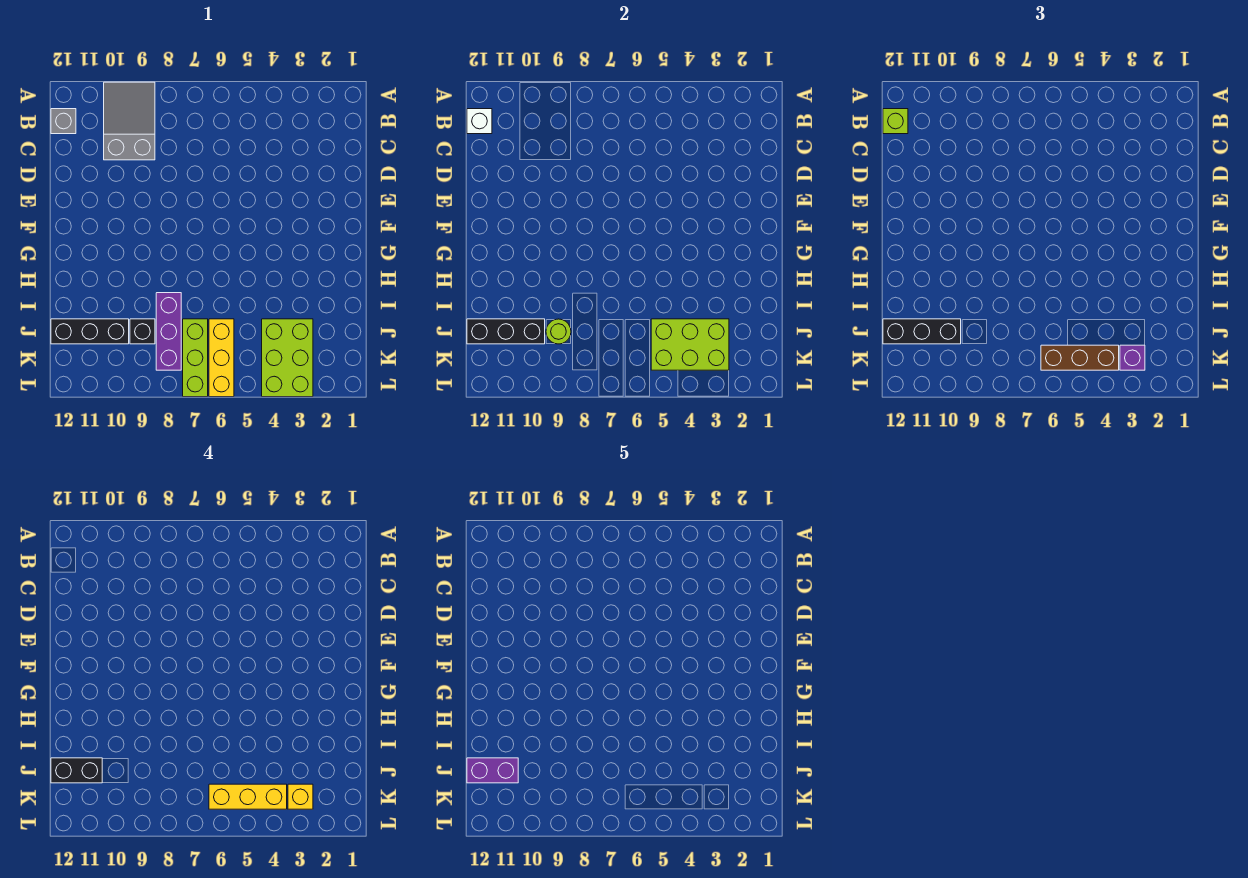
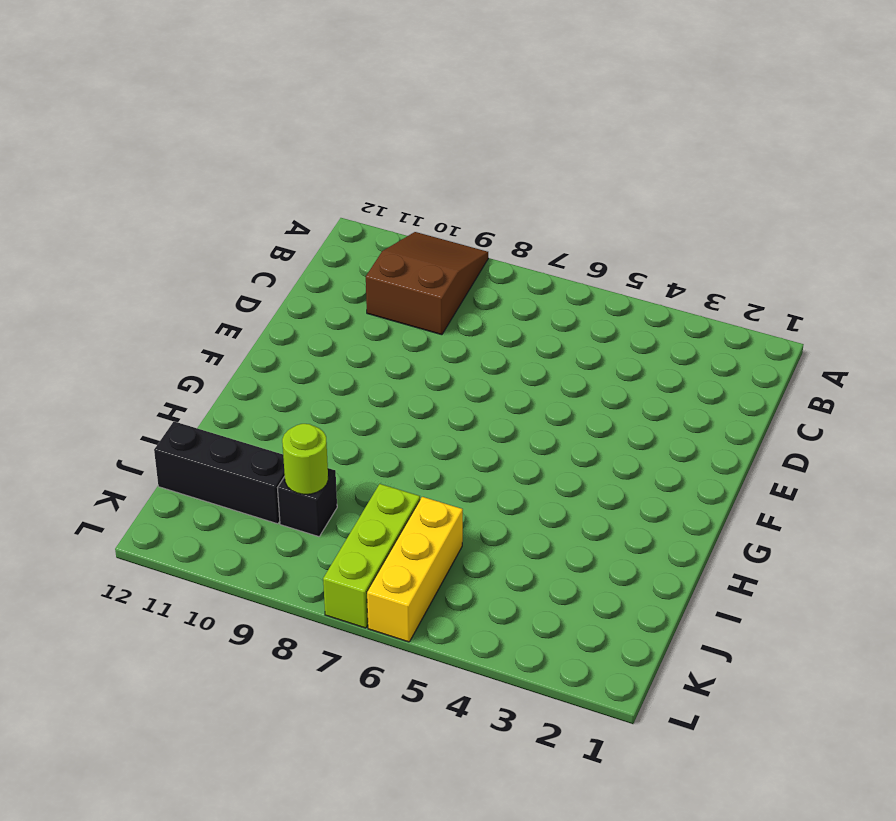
brown slope A9:C10 level 1 top C -> grey slope A9:C10 level 1 top C
none -> grey brick B12 level 1
none -> purple brick I8:K8 level 1
none -> lime brick J3:L4 level 1

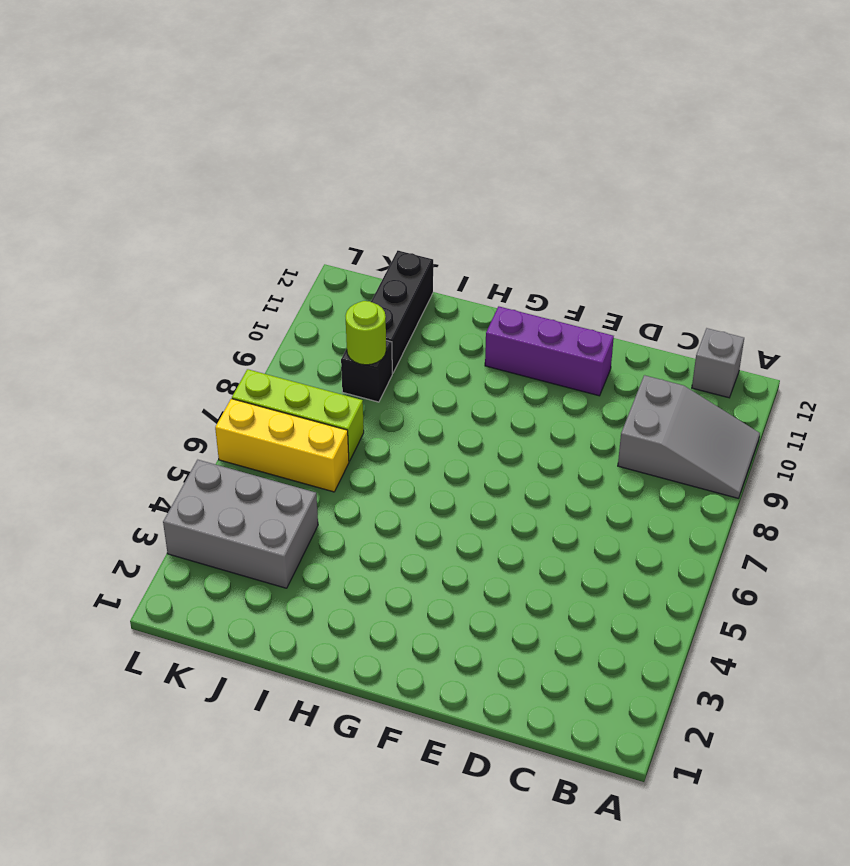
purple brick E11:G11 level 1 -> purple brick I8:K8 level 1
grey brick J3:L4 level 1 -> lime brick J3:L4 level 1
none -> white brick B12 level 2
none -> lime brick J3:K5 level 2
none -> black brick J10:J12 level 2

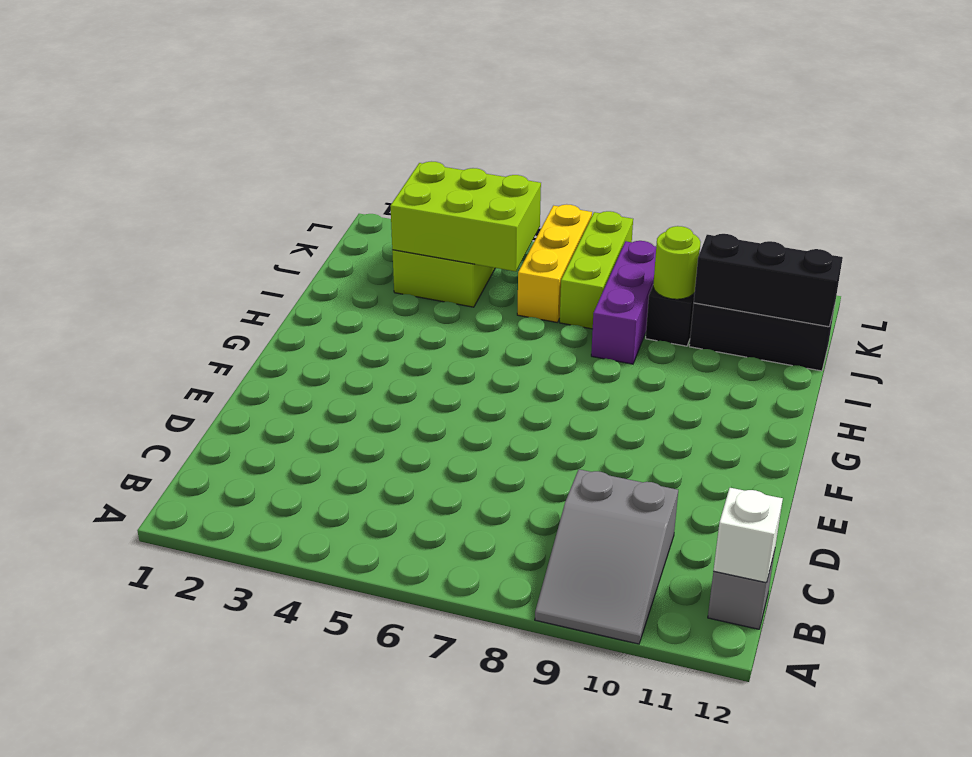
none -> lime brick B12 level 3
none -> black brick J10:J12 level 3
none -> purple brick K3 level 3

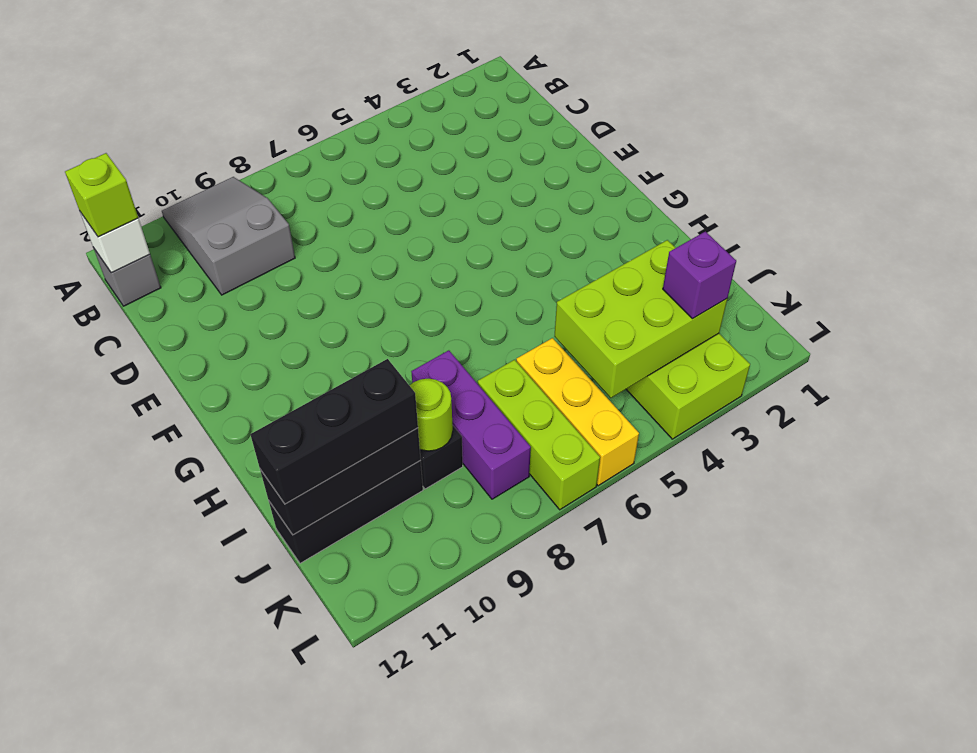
none -> brown brick K4:K6 level 3
none -> black brick J11:J12 level 4
none -> yellow brick K3 level 4

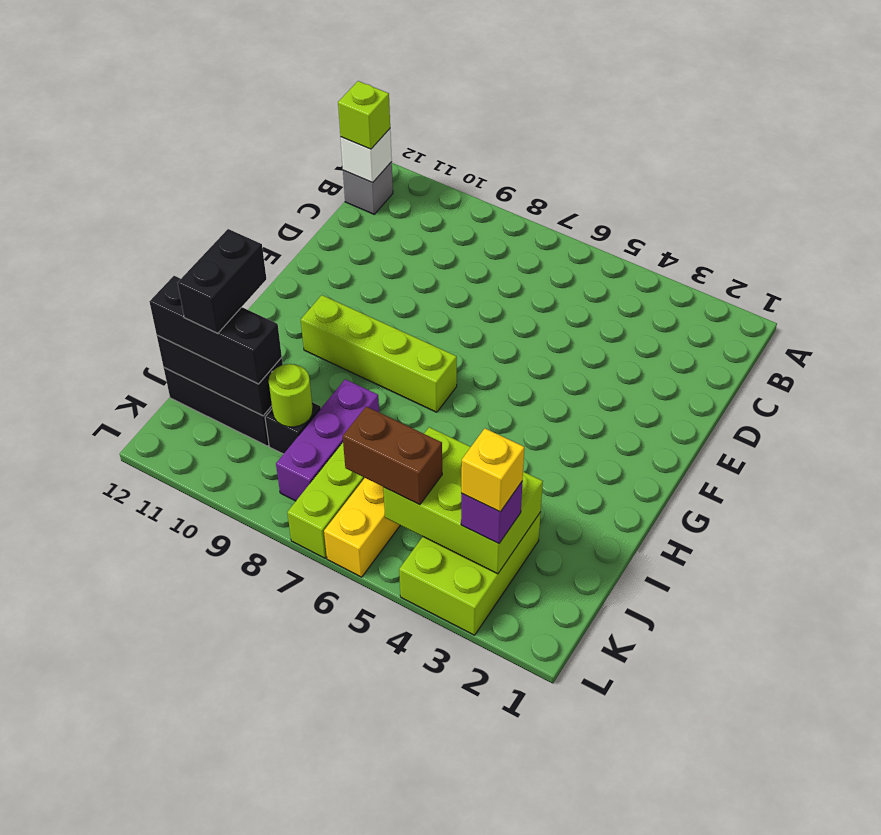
lime brick G7:G10 level 1 -> none
black brick I11:J11 level 4 -> black brick J11:J12 level 4
brown brick K5:K6 level 3 -> brown brick K4:K6 level 3
none -> grey slope A9:C10 level 1 top C
none -> yellow brick K4:K6 level 4
none -> purple brick J11:J12 level 5

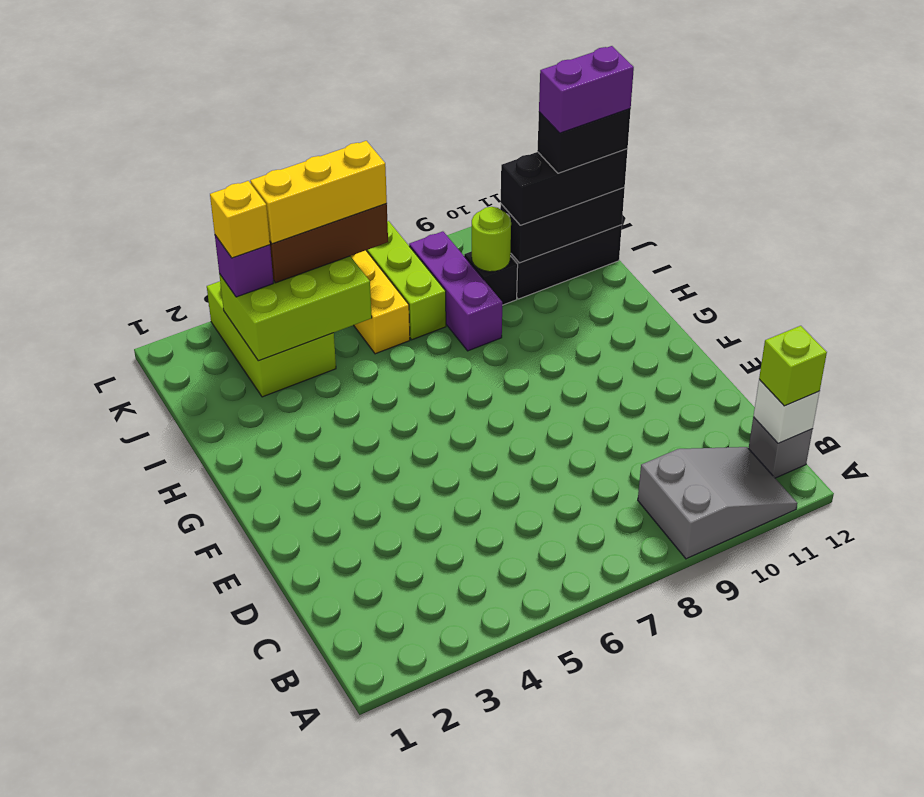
grey slope A9:B11 level 1 top 9 -> grey slope A9:C10 level 1 top C

